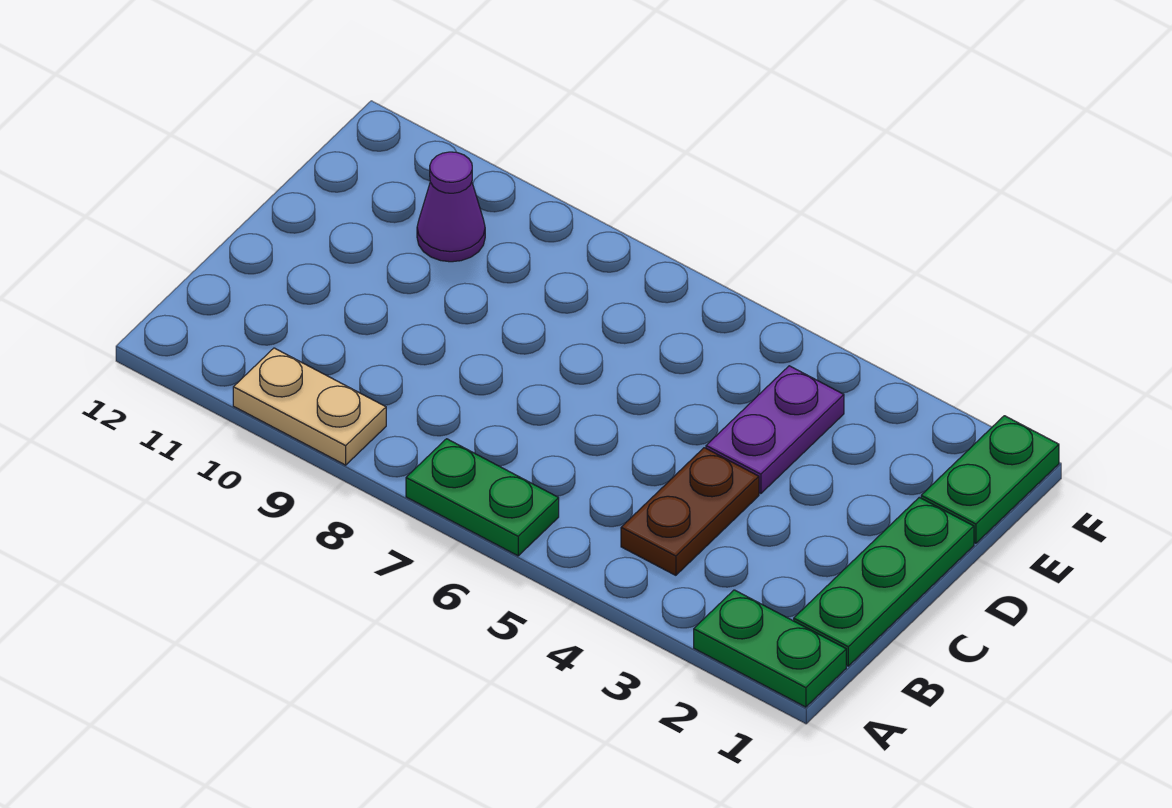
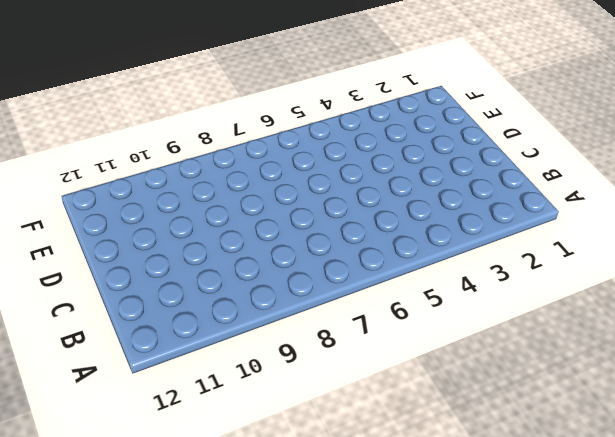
none -> green plate A1:A2 level 1
none -> green plate A6:A7 level 1

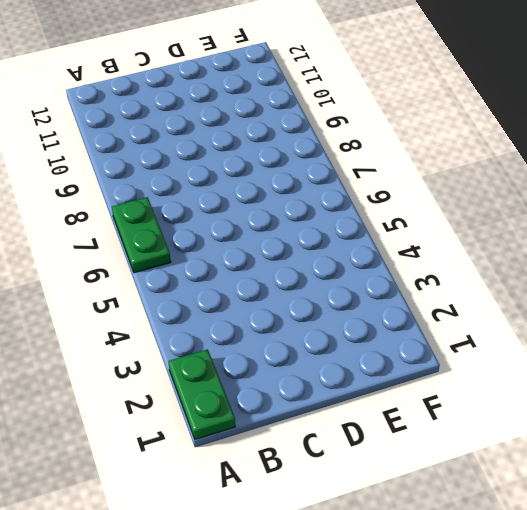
none -> tan plate A9:A10 level 1
none -> green plate B1:D1 level 1

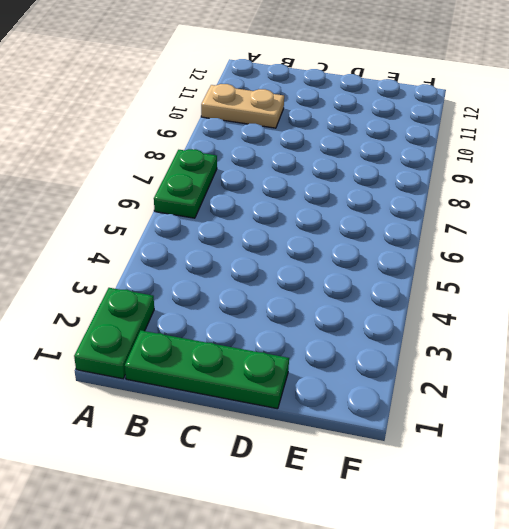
tan plate A10:B10 level 1 -> tan plate A9:A10 level 1
none -> brown plate B4:C4 level 1
none -> purple plate D4:E4 level 1

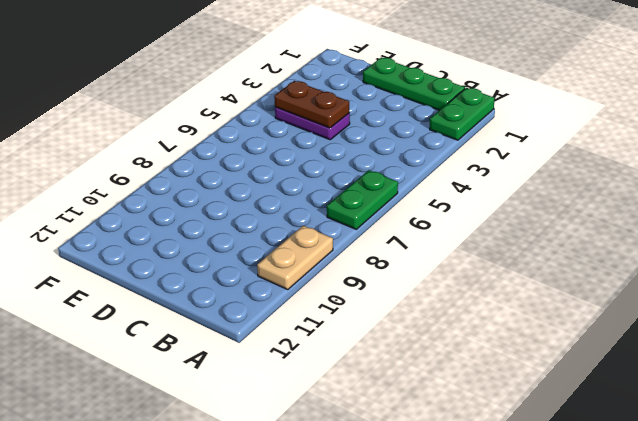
brown plate D4:E4 level 2 -> brown plate B4:C4 level 1
none -> green plate E1:F1 level 1
none -> purple cone E10 level 1

